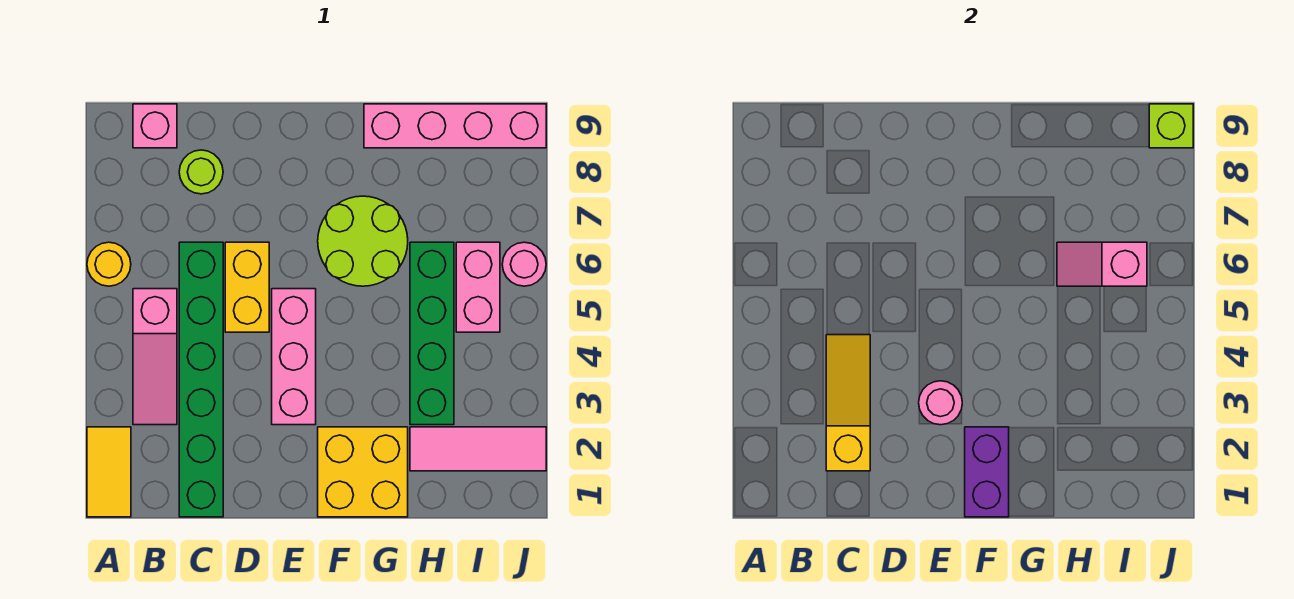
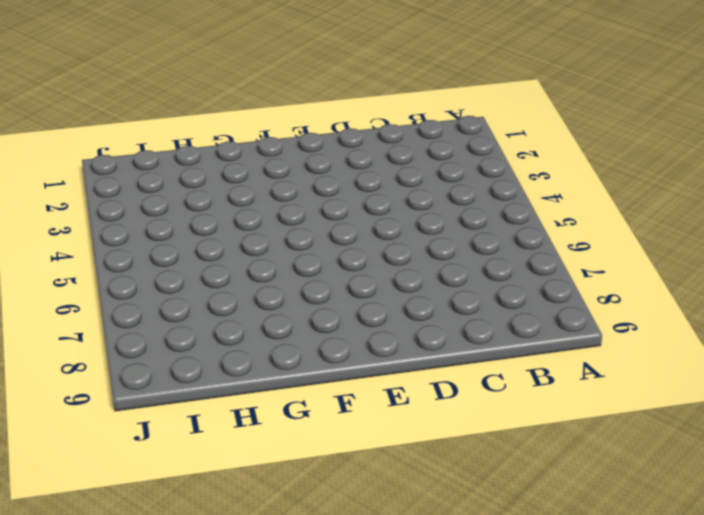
none -> yellow tile A1:A2 level 1
none -> yellow round brick A6 level 1
none -> pink slope B3:B5 level 1 top 5

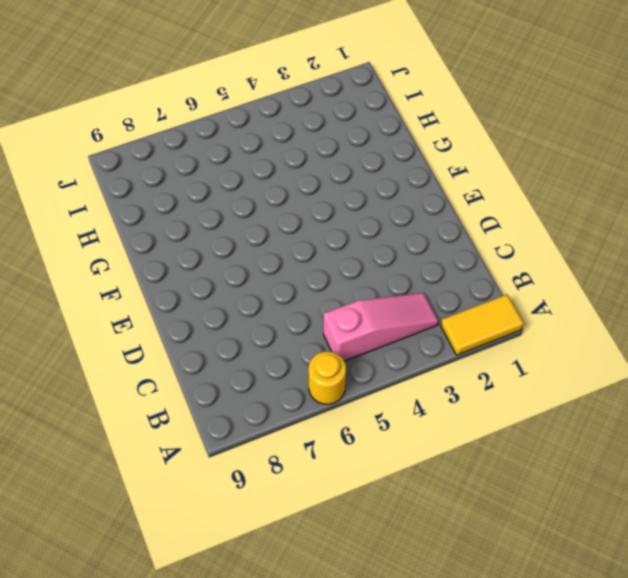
none -> pink brick B9 level 1
none -> green brick C1:C6 level 1
none -> lime round brick C8 level 1

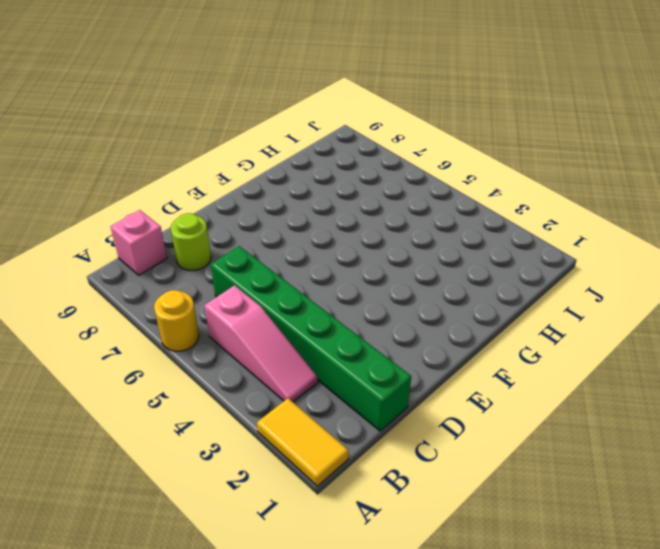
none -> yellow brick D5:D6 level 1
none -> pink brick E3:E5 level 1
none -> yellow brick F1:G2 level 1

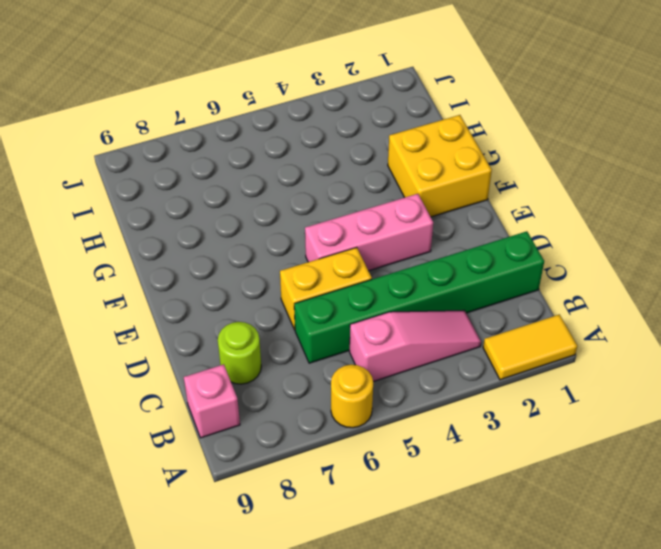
none -> lime round brick F6:G7 level 1
none -> pink brick G9:J9 level 1
none -> pink tile H2:J2 level 1

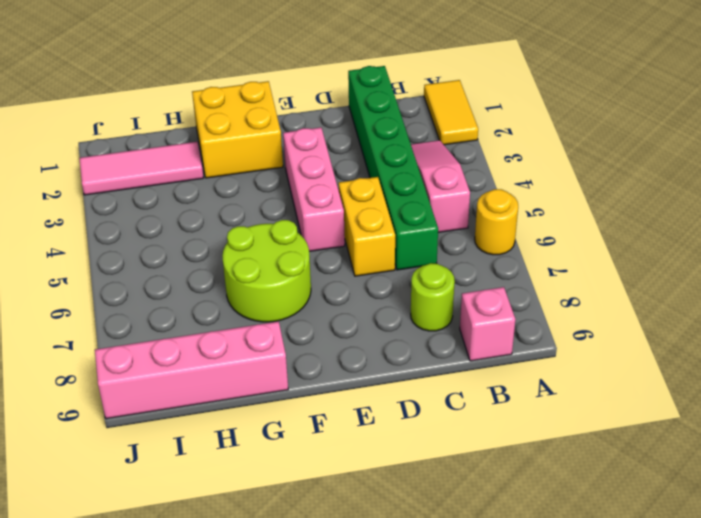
none -> green brick H3:H6 level 1
none -> pink brick I5:I6 level 1
none -> pink round brick J6 level 1

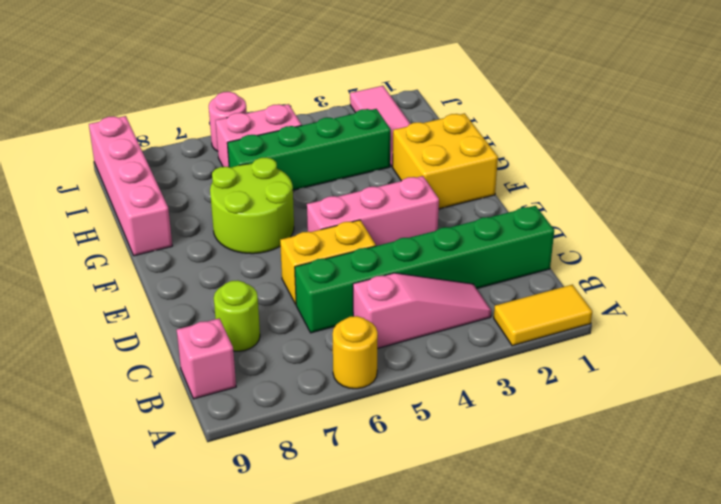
none -> yellow slope C2:C4 level 2 top 2
none -> pink round brick E3 level 2
none -> purple brick F1:F2 level 2

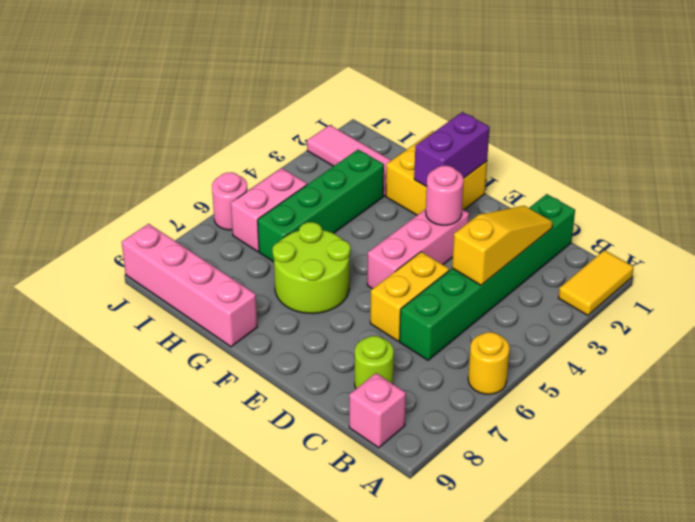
yellow slope C2:C4 level 2 top 4 -> yellow slope C2:C4 level 2 top 2
none -> pink slope B3:B5 level 1 top 5
none -> pink slope H6:I6 level 2 top I
none -> lime brick J9 level 2

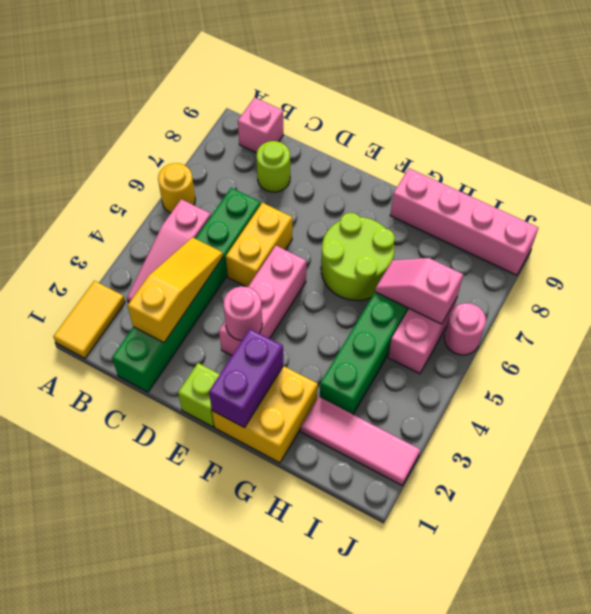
lime brick E1 level 1 -> lime brick J9 level 2

